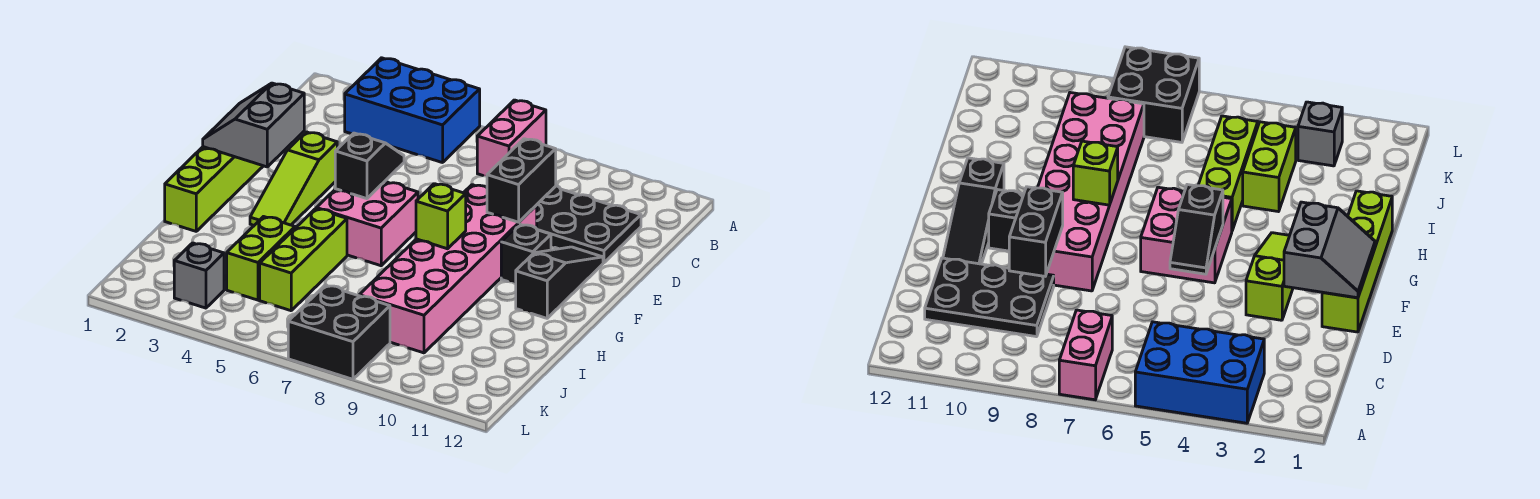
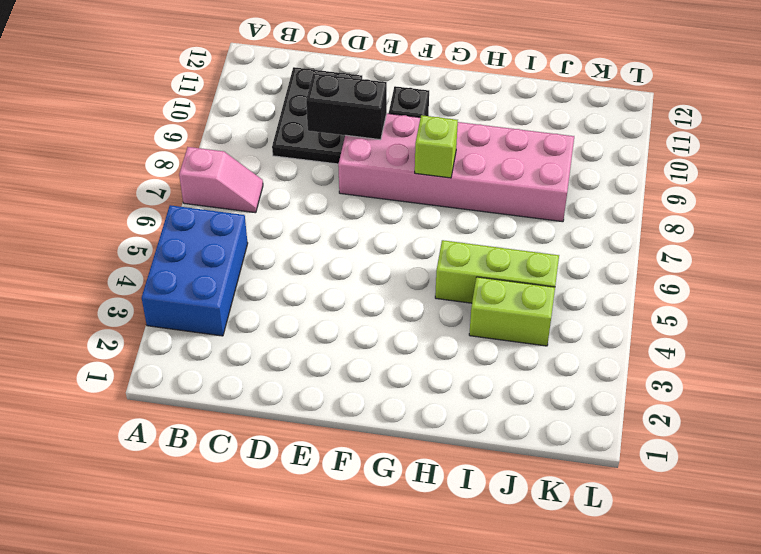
pink slope A7:B7 level 1 top A -> pink brick A7:B7 level 1
none -> lime brick E1:H1 level 1
none -> lime slope E3:G3 level 1 top E
none -> black slope E11:G11 level 1 top G

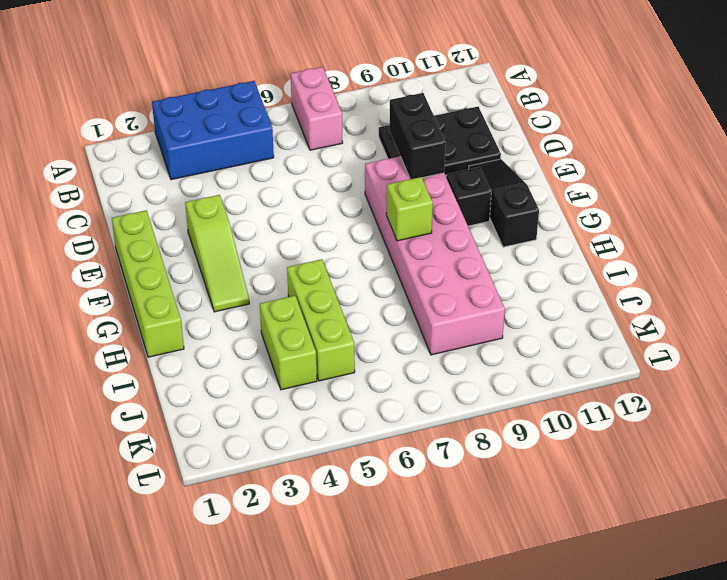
none -> pink brick F5:G6 level 1
none -> grey brick K3 level 1
none -> black brick K7:L8 level 1

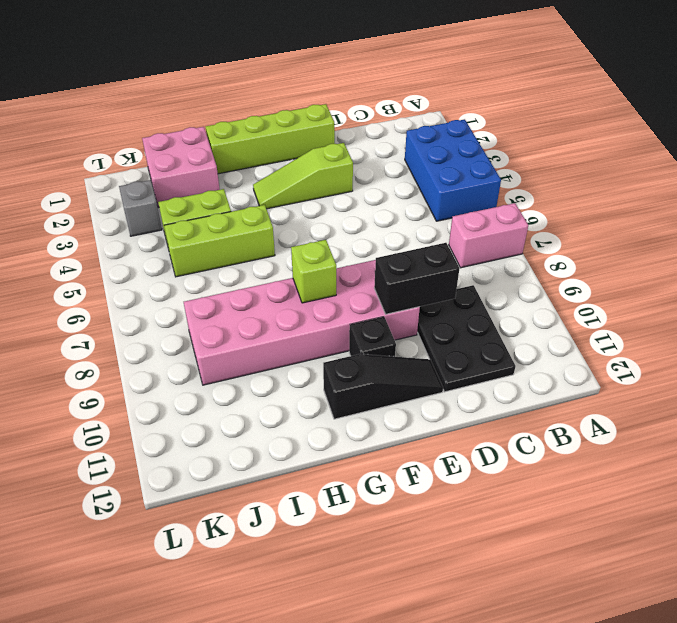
pink brick I1:J2 level 1 -> pink brick F5:G6 level 1
none -> black brick K7:L8 level 1
none -> grey slope E1:F2 level 2 top 2
none -> black slope E5:F5 level 2 top F

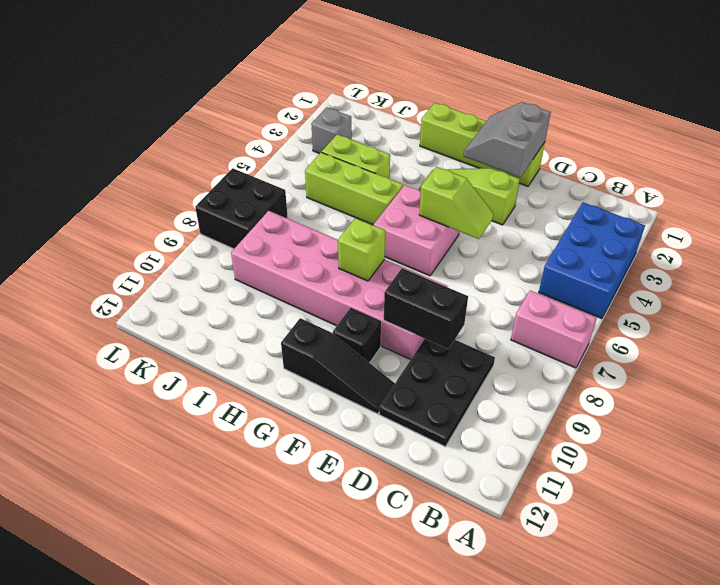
grey slope E1:F2 level 2 top E -> grey slope E1:F2 level 2 top 2
lime slope E5:F5 level 2 top F -> black slope E5:F5 level 2 top F

